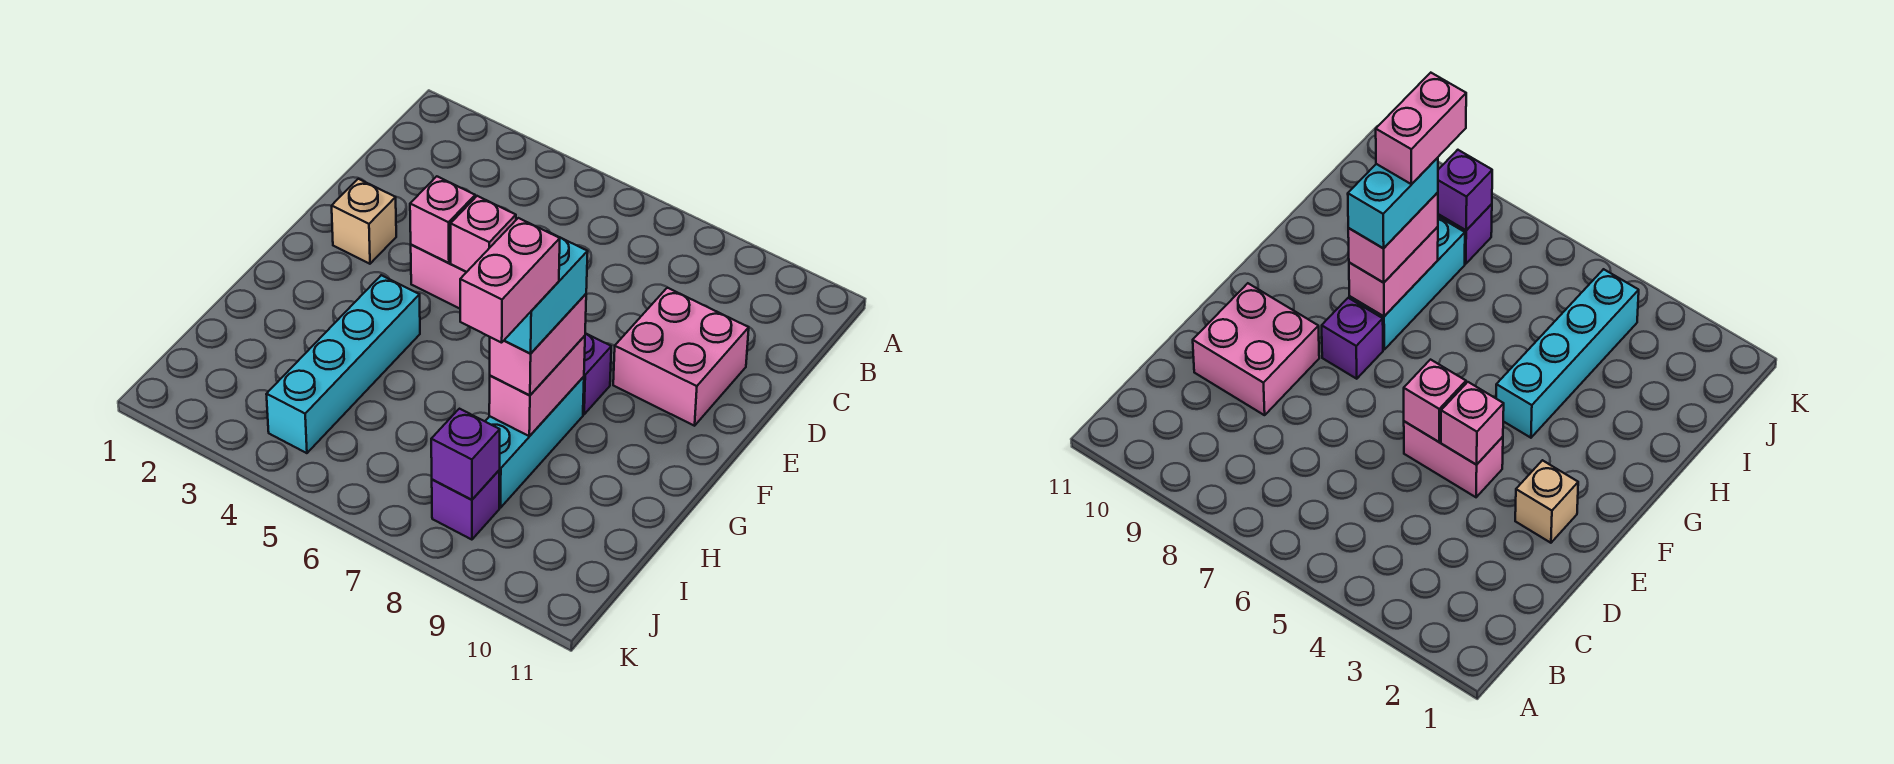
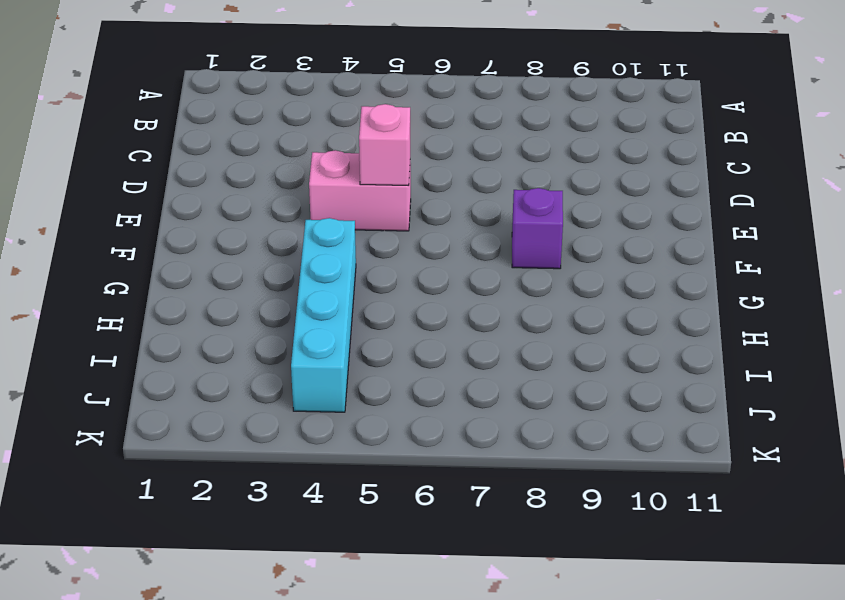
none -> pink brick D9:E10 level 1
none -> tan brick E2 level 1
none -> cyan brick G8:I8 level 1

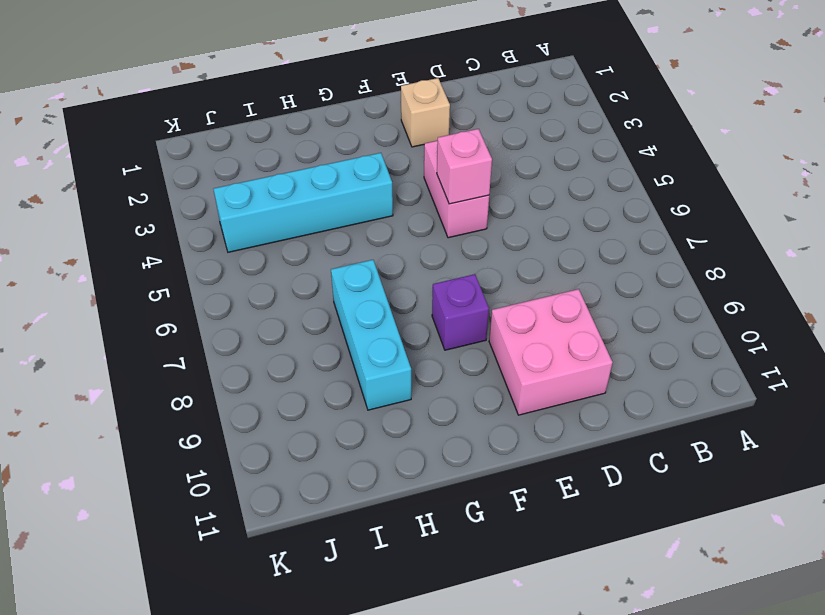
cyan brick H7:H9 level 1 -> cyan brick G8:I8 level 1
none -> purple brick J8 level 1
none -> pink brick E4 level 2
none -> pink brick G8:H8 level 2

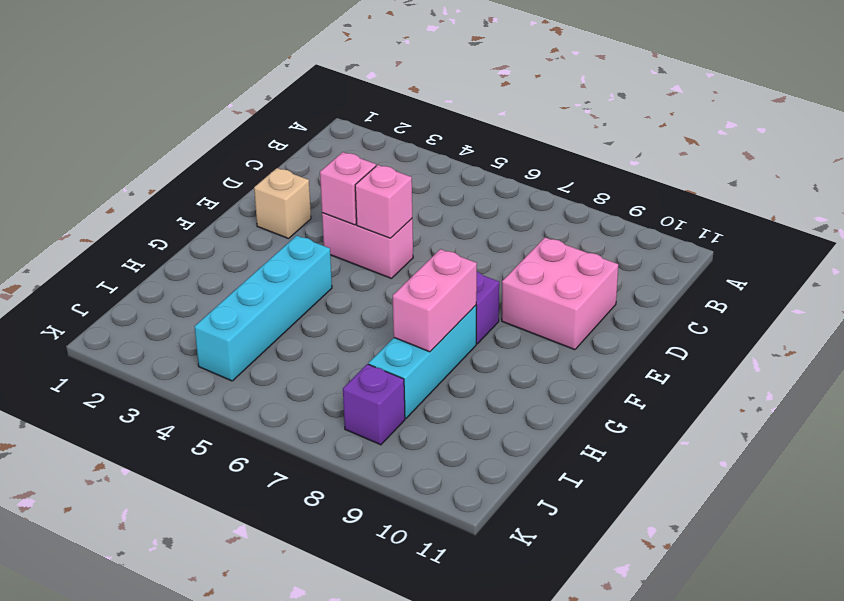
none -> purple brick J8 level 2
none -> pink brick G8:H8 level 3
none -> cyan brick G8:H8 level 4

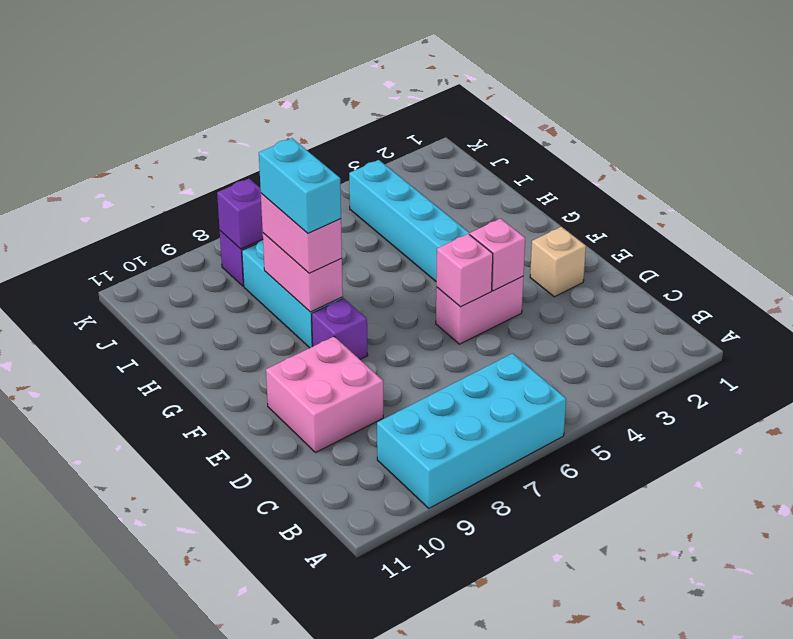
cyan brick A6:B9 level 1 -> none
none -> pink brick H8:I8 level 5

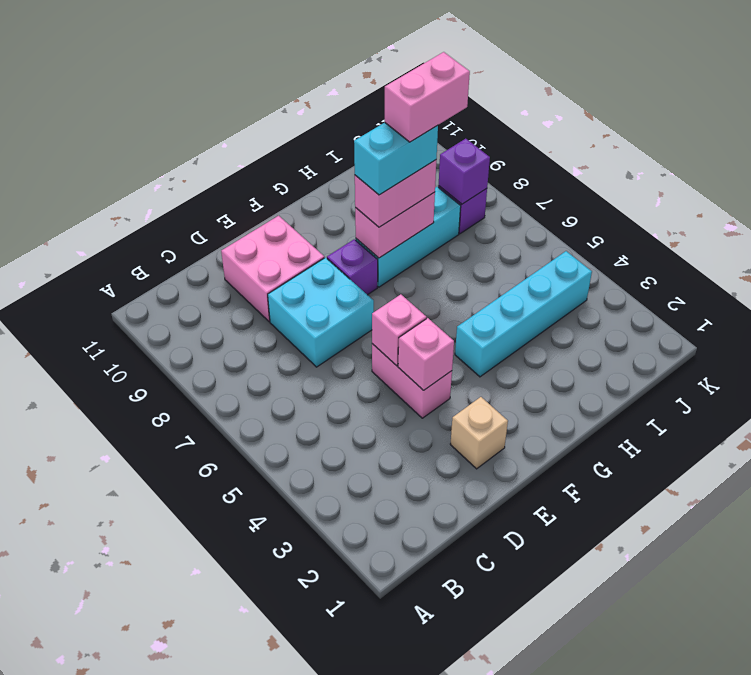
cyan brick D7:E8 level 1 -> none

